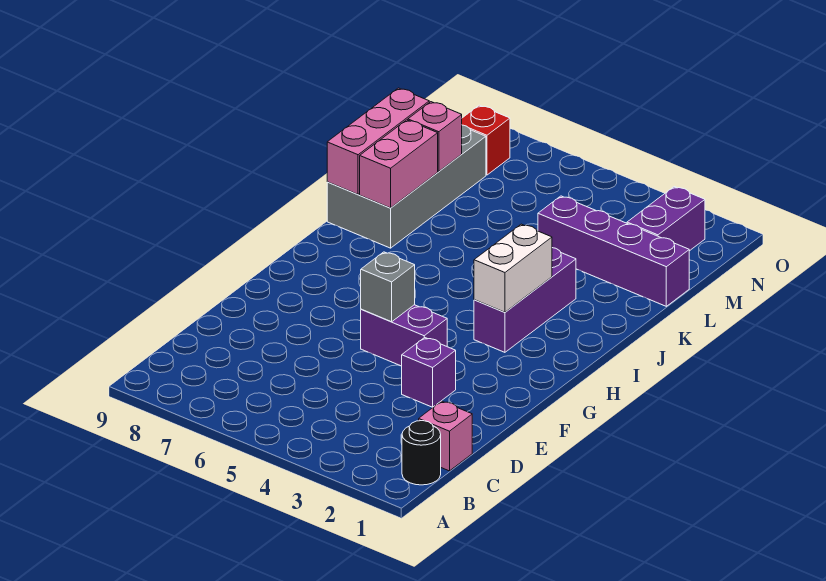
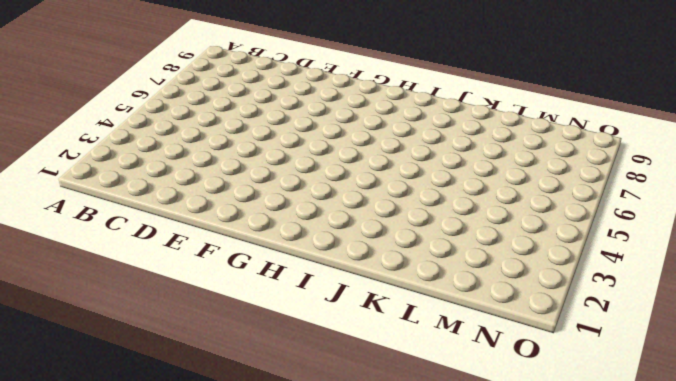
none -> black round brick B1 level 1
none -> pink brick C1 level 1
none -> purple brick E3 level 1

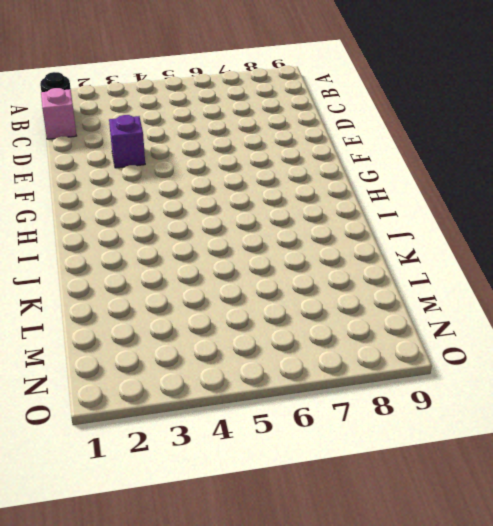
none -> purple brick F4:F5 level 1
none -> purple brick H3:J3 level 1
none -> grey brick J8:M9 level 1

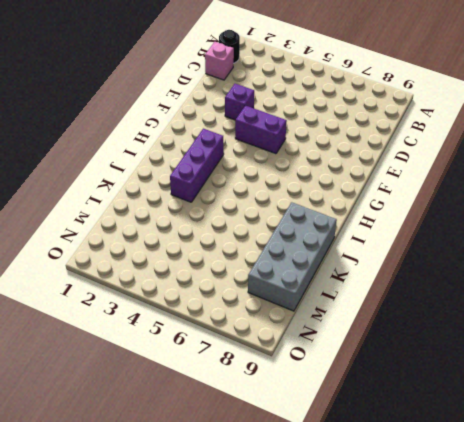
none -> purple brick L1:L4 level 1
none -> purple brick M2:N2 level 1
none -> red brick N8 level 1

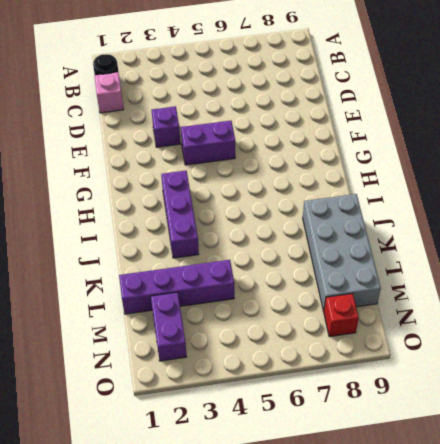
none -> grey brick F5 level 2
none -> white brick H3:I3 level 2
none -> pink brick J8:K8 level 2

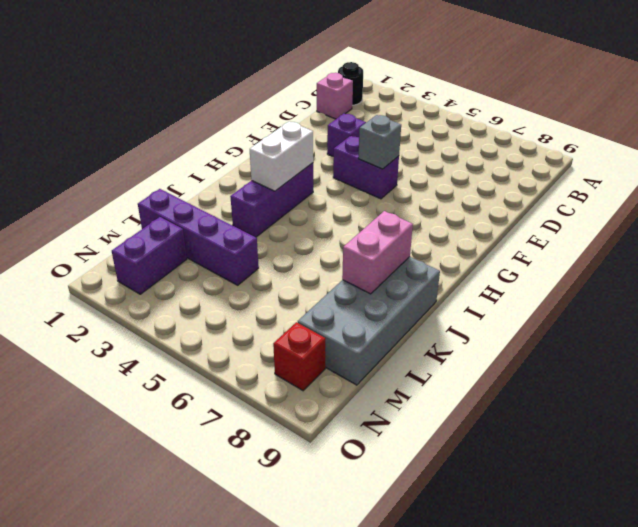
none -> pink brick J9:L9 level 2
none -> pink brick L8 level 2

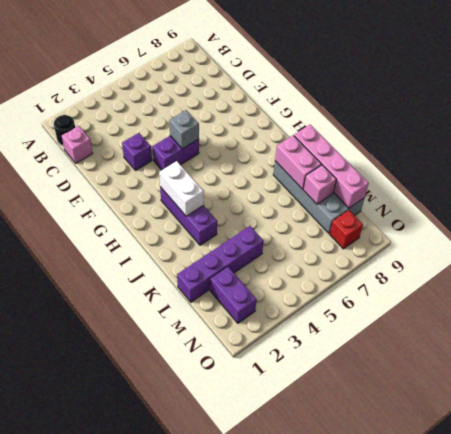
pink brick J9:M9 level 2 -> pink brick J9:L9 level 2

